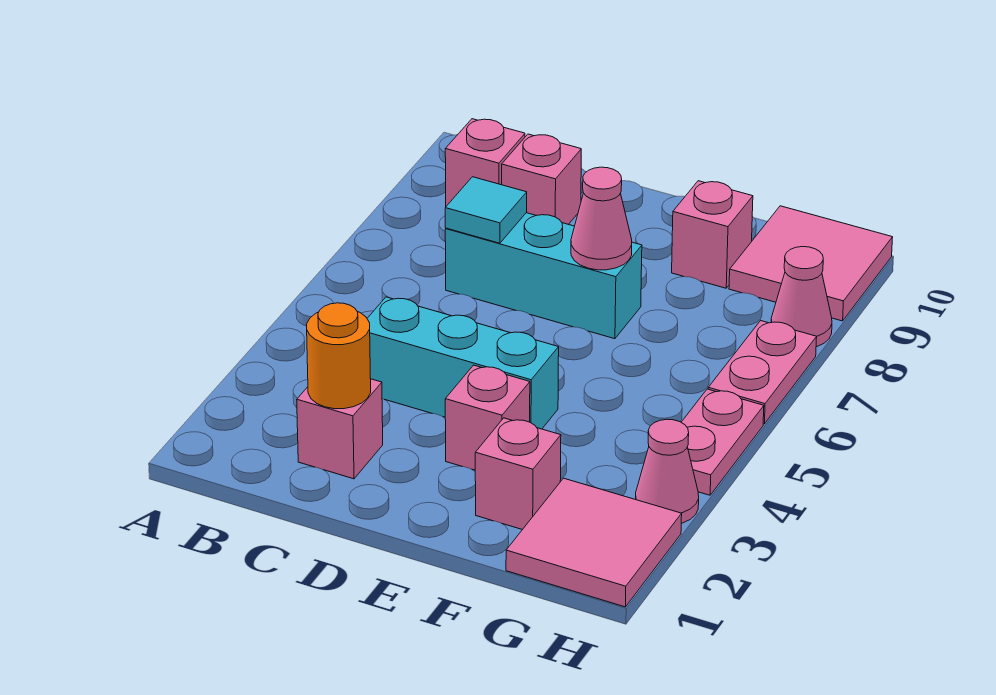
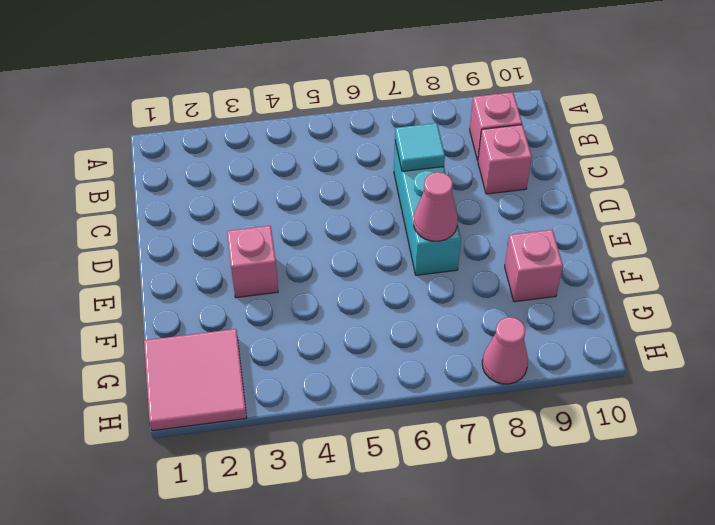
none -> pink brick C2 level 1
none -> cyan brick C4:E4 level 1
none -> pink brick F2 level 1

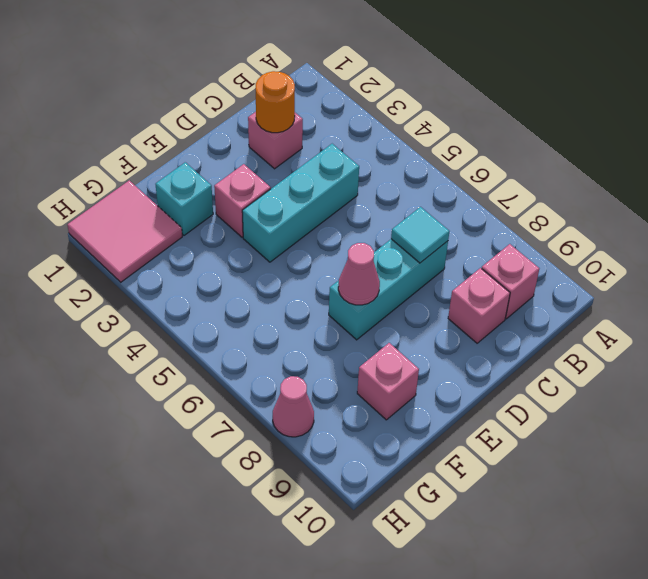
cyan brick F2 level 1 -> pink brick F2 level 1
none -> pink tile G9:H10 level 1
none -> pink cone H3 level 1
none -> pink plate H4:H5 level 1

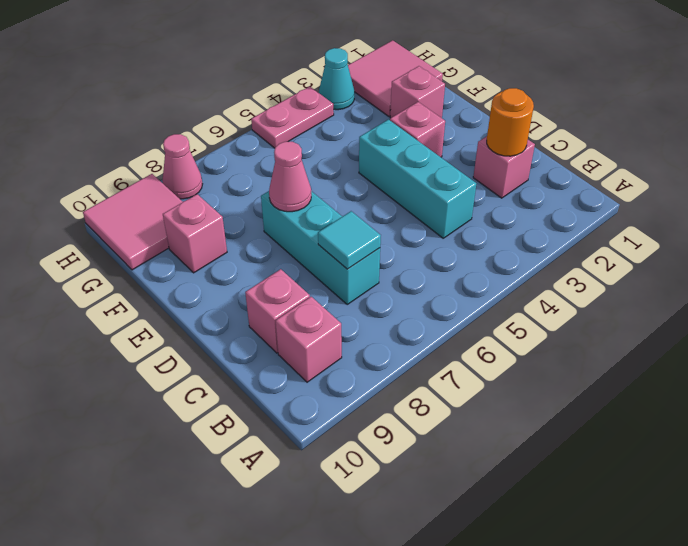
cyan cone H3 level 1 -> pink cone H3 level 1
none -> pink plate H6:H7 level 1

